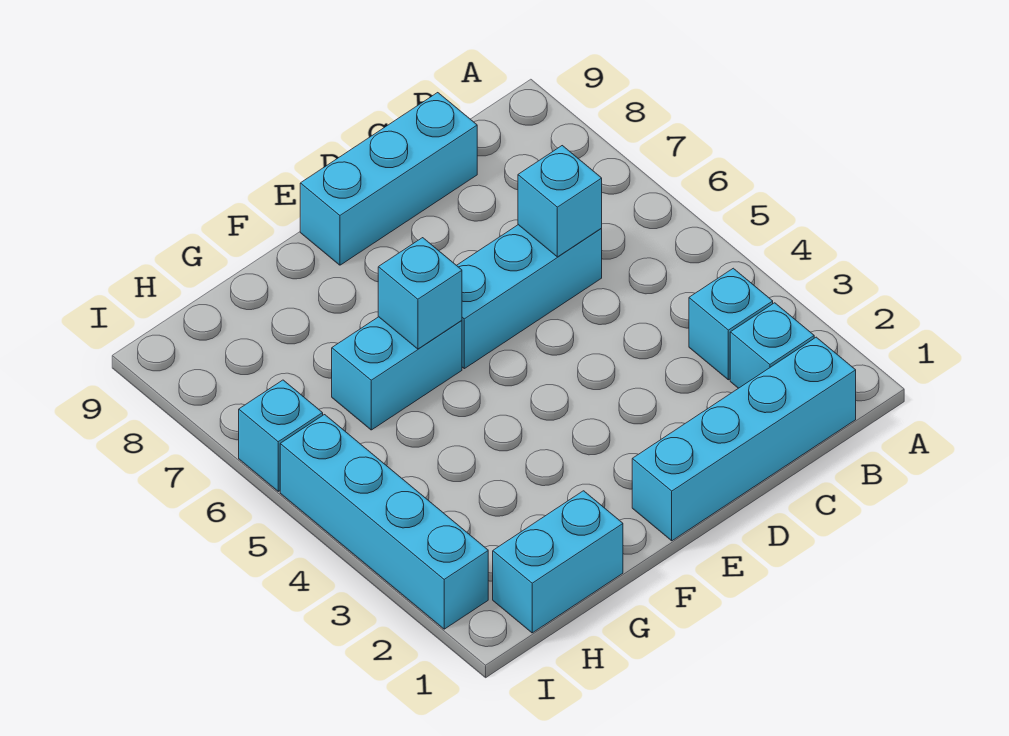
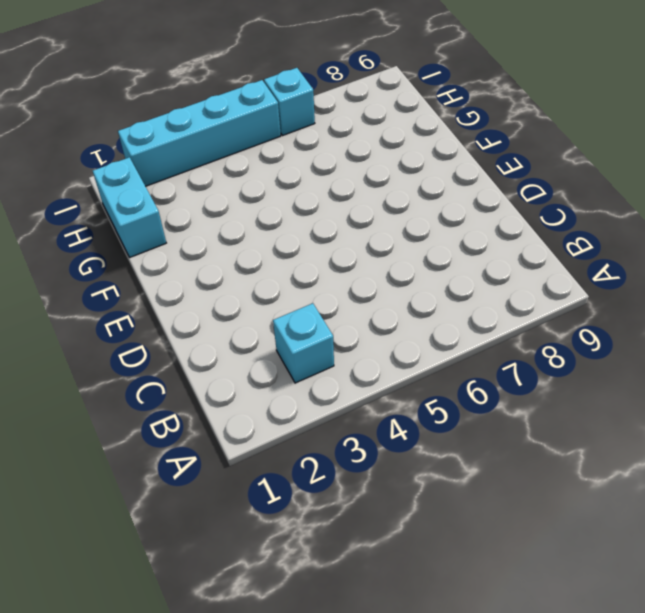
none -> cyan brick B1:E1 level 1
none -> cyan brick B2 level 1

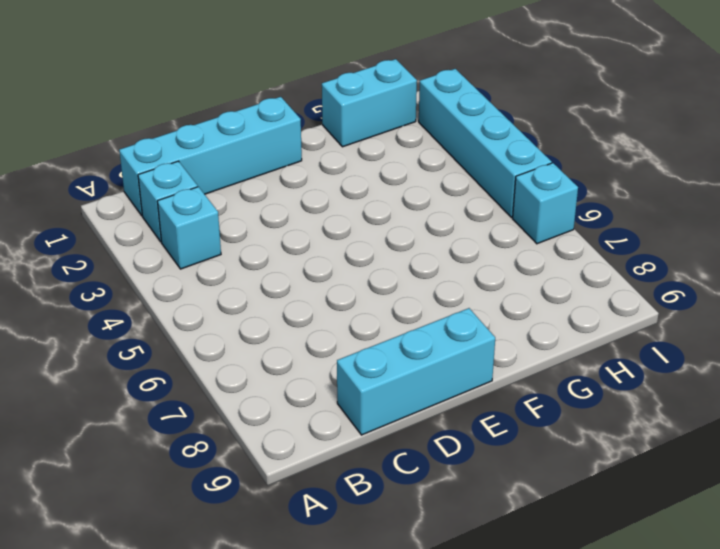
none -> cyan brick C6:E6 level 1
none -> cyan brick F6:G6 level 1

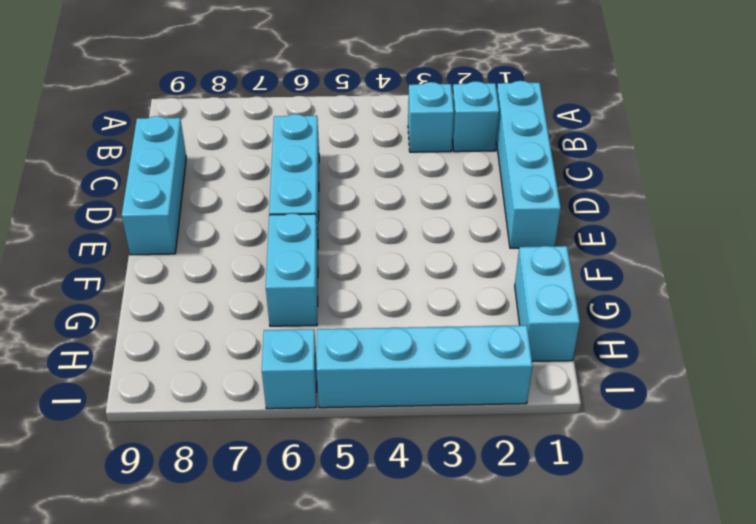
none -> cyan brick C6 level 2
none -> cyan brick F6 level 2

